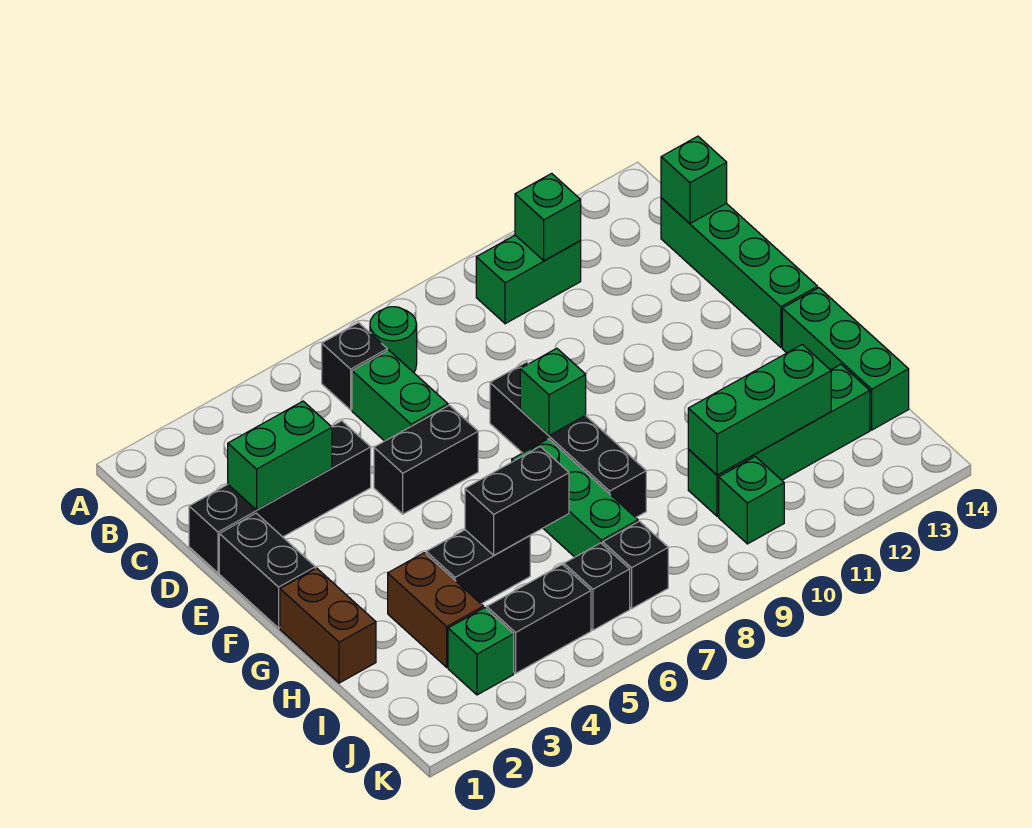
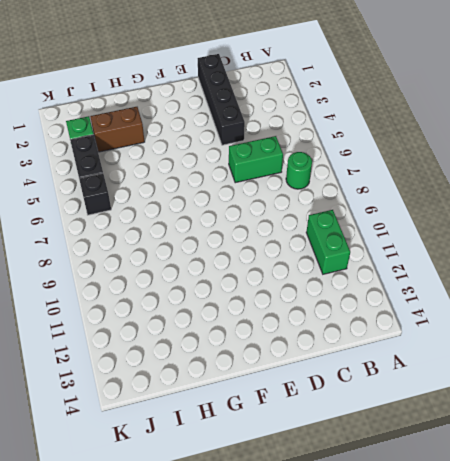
none -> black brick B6 level 1
none -> green brick C14:F14 level 1
none -> black brick E1:F1 level 1

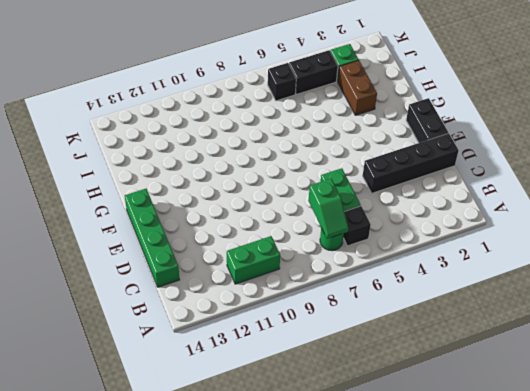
green slope B7:C7 level 2 top C -> none
none -> black brick E5:E6 level 1
none -> black brick E8:H8 level 1
none -> brown brick G1:H1 level 1

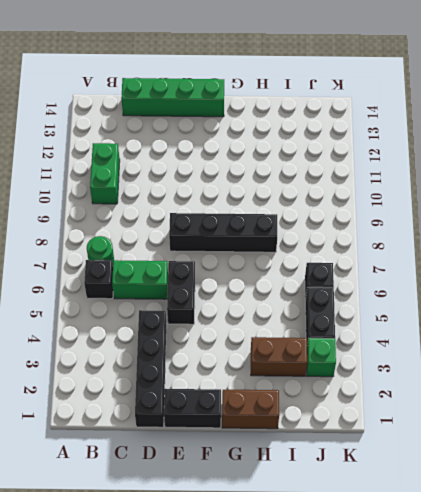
none -> green brick G7:I7 level 1
none -> green brick G14:I14 level 1
none -> black brick H4:H5 level 1

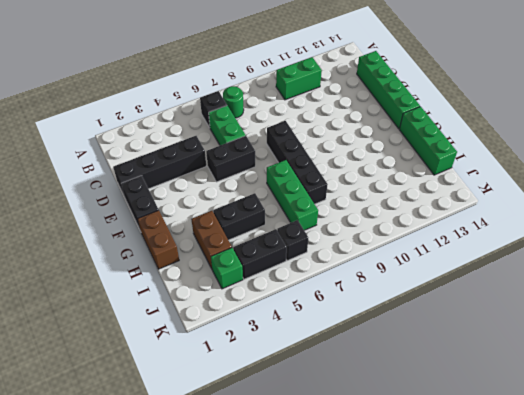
none -> green brick I10:I13 level 1
none -> black brick J7 level 1
none -> green brick J10 level 1

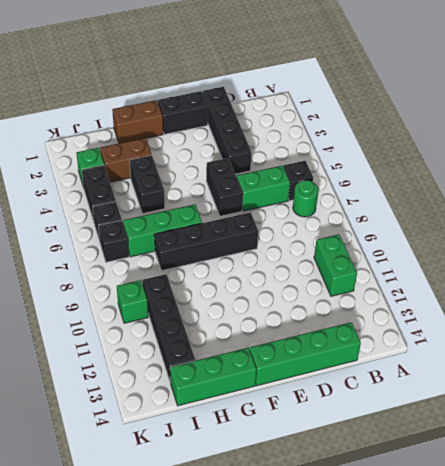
black brick I10:I13 level 1 -> green brick I10:I13 level 1
none -> green brick B11 level 2
none -> green brick C14 level 2
none -> green brick D2:D3 level 2

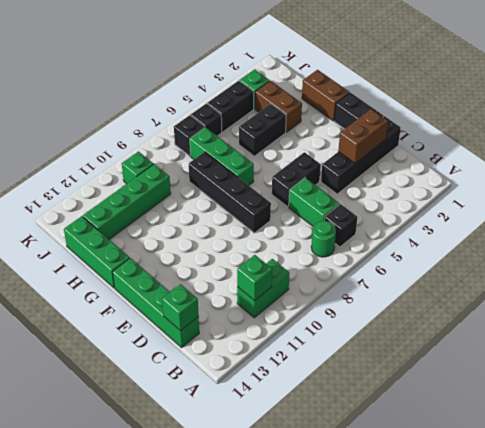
brown brick D2:D3 level 2 -> green brick D2:D3 level 2
none -> green brick F8 level 2
none -> black brick H5:H6 level 2
none -> green brick I10:I12 level 2

